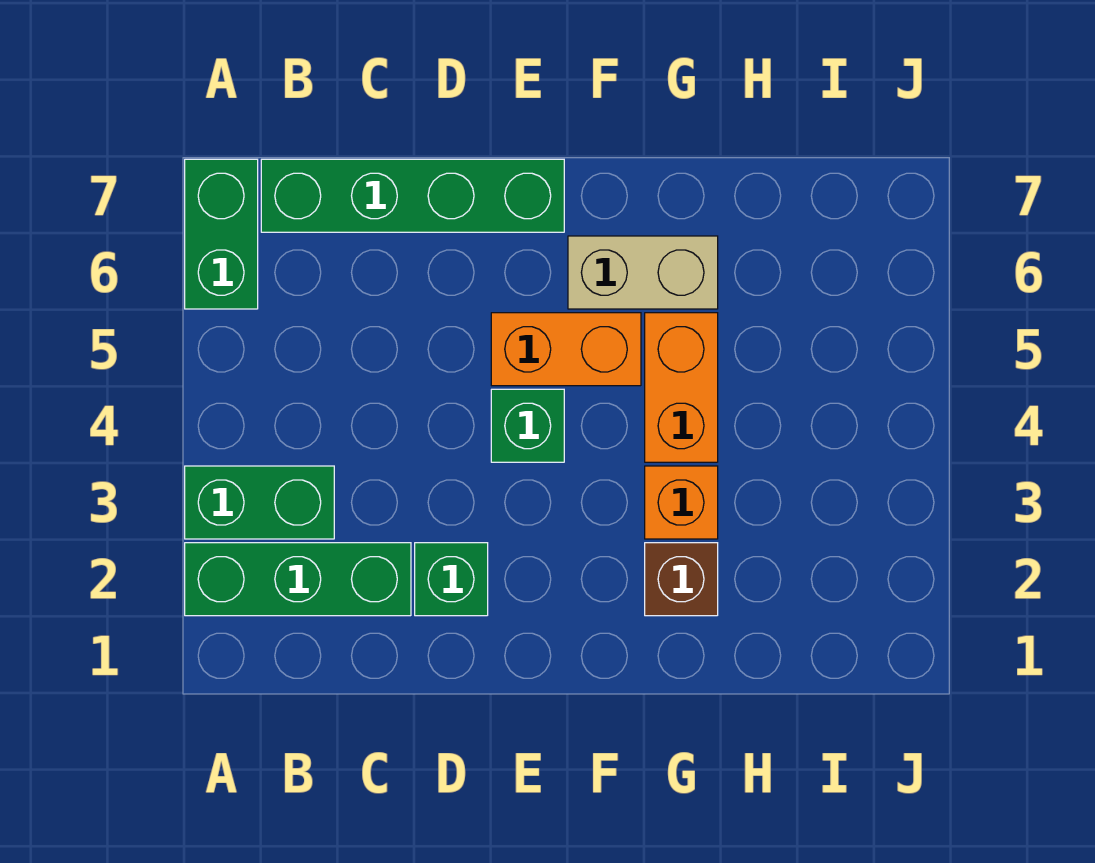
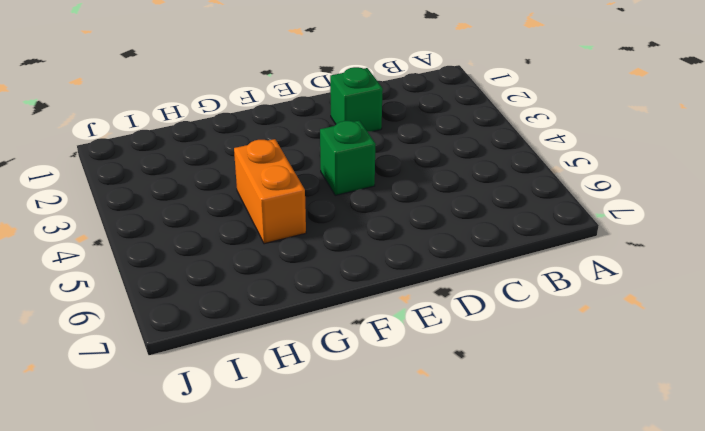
none -> green brick A2:C2 level 1
none -> green brick A3:B3 level 1

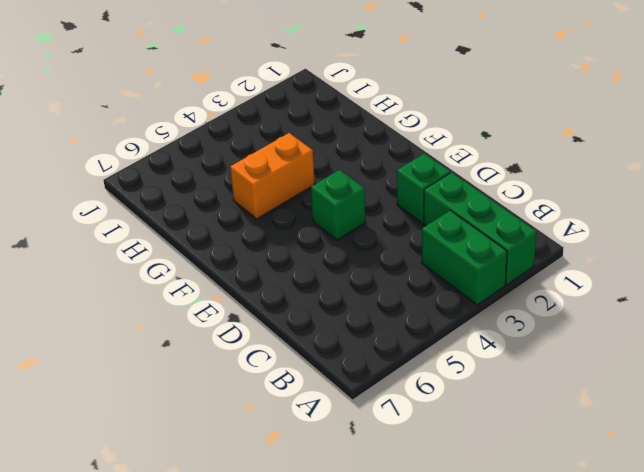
none -> green brick A6:A7 level 1
none -> green brick B7:E7 level 1

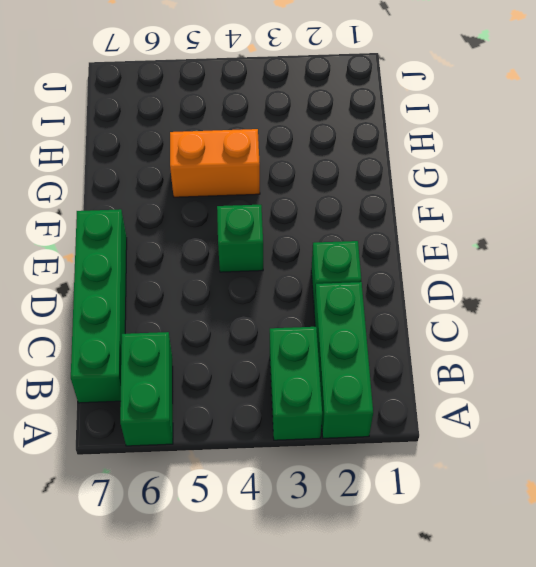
green brick A6:B6 level 1 -> green brick A6:A7 level 1
none -> orange brick E5:F5 level 1
none -> tan brick F6:G6 level 1

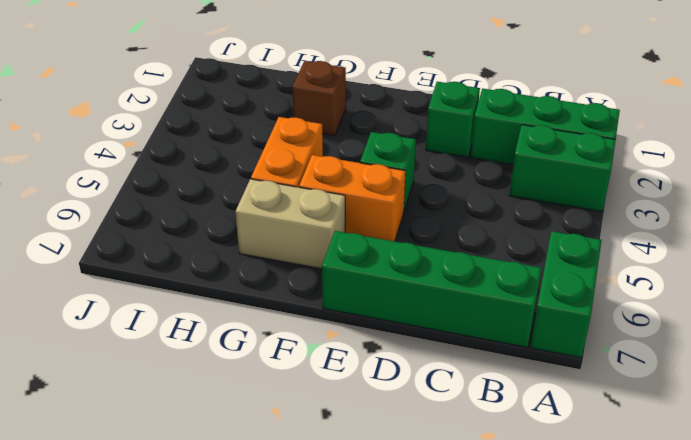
none -> orange brick G3 level 1

